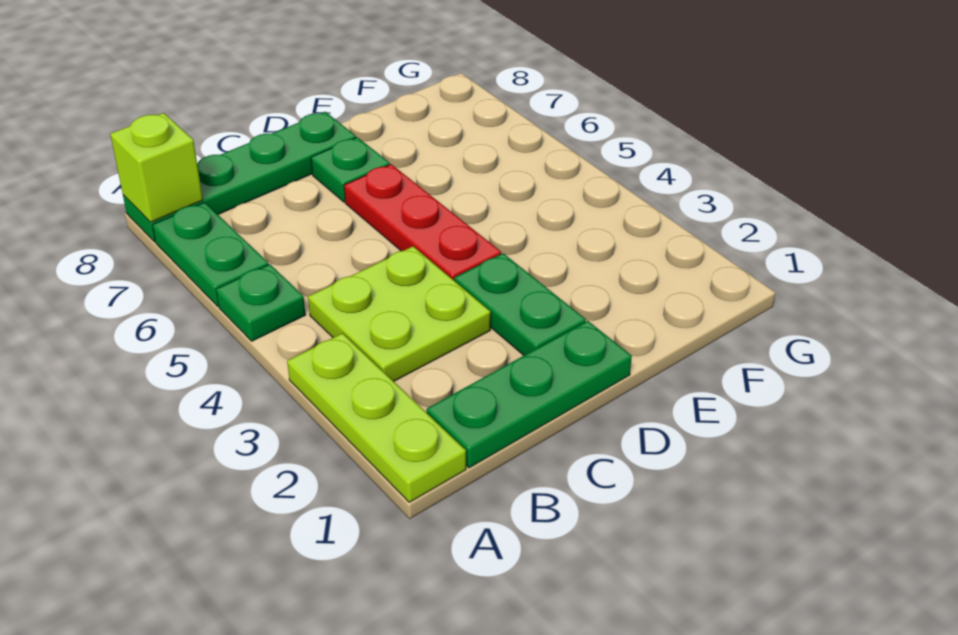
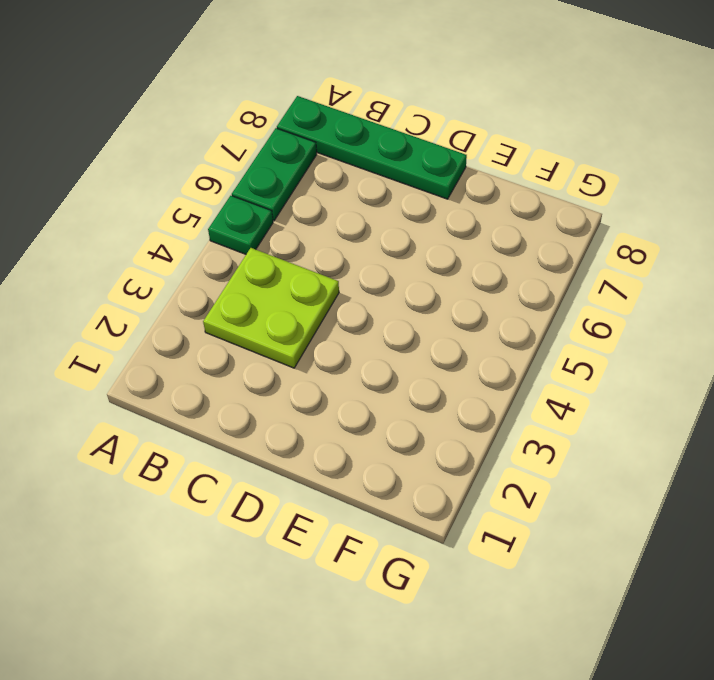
none -> lime plate A1:A3 level 1
none -> green plate B1:D1 level 1

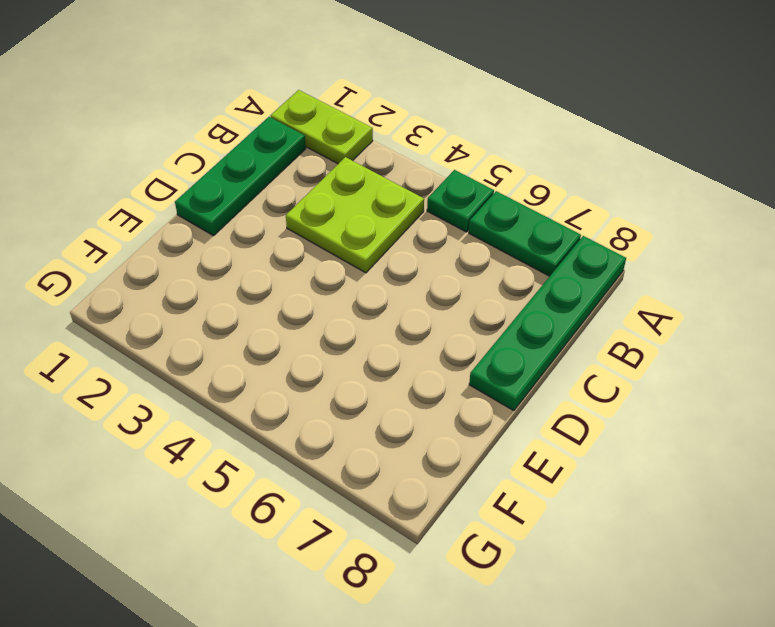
lime plate A1:A2 level 1 -> lime plate A1:A3 level 1
none -> green plate D2:D3 level 1
none -> red plate D4:D6 level 1

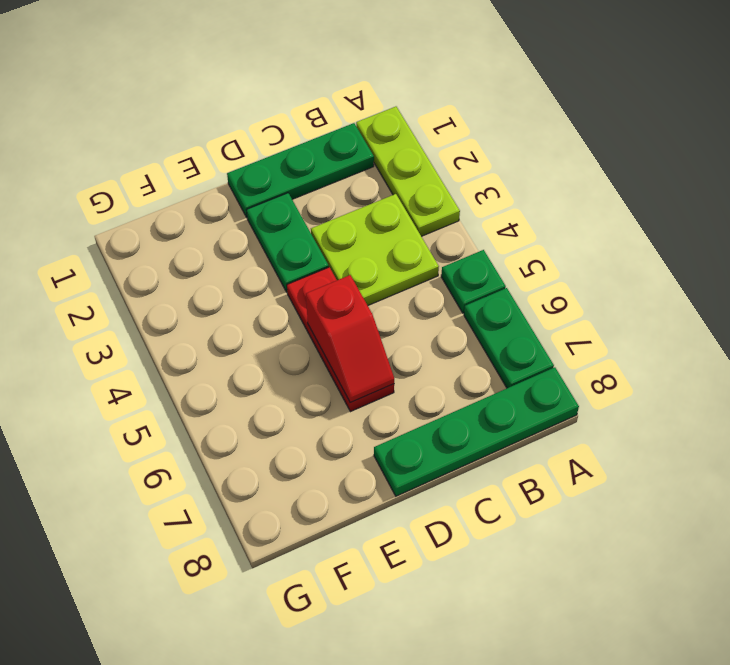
red slope D5:D6 level 2 top 5 -> none
none -> green plate D7 level 1
none -> lime brick A8 level 2

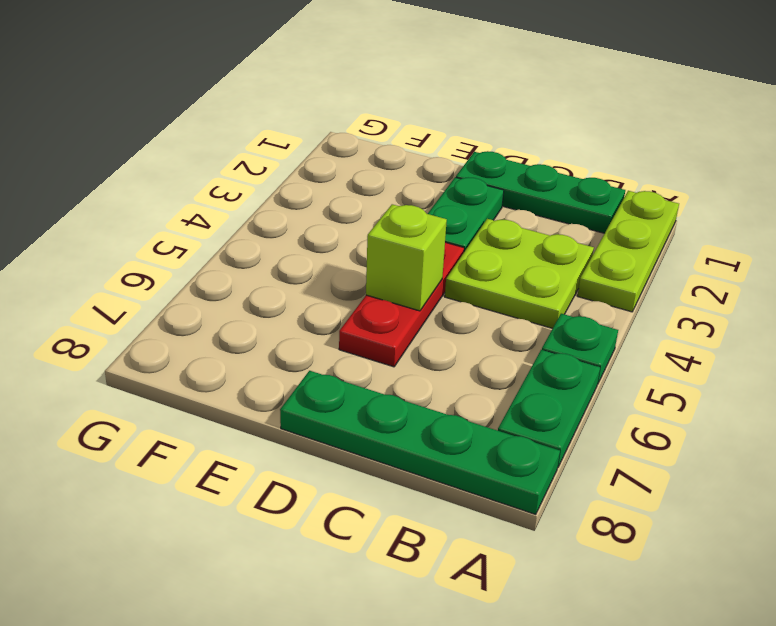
lime brick D5 level 2 -> lime brick A8 level 2
none -> green plate D7 level 1

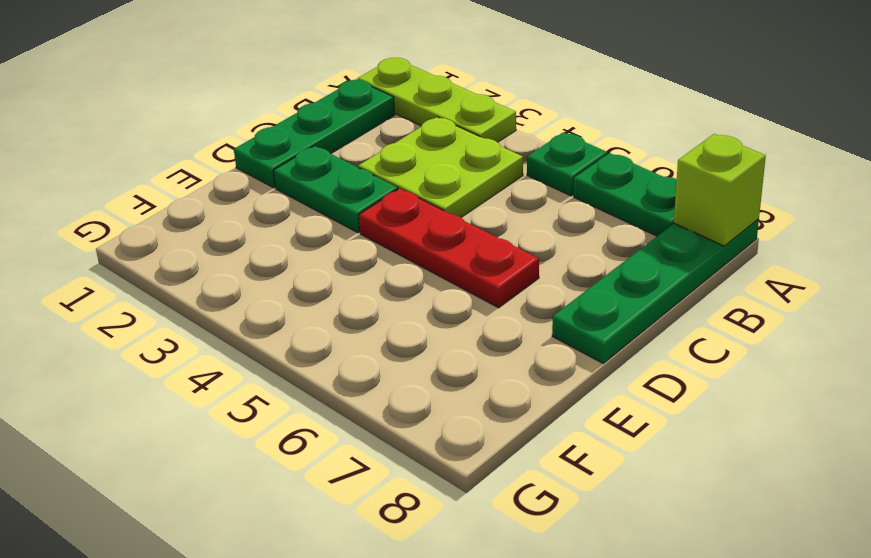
none -> green plate D7 level 1

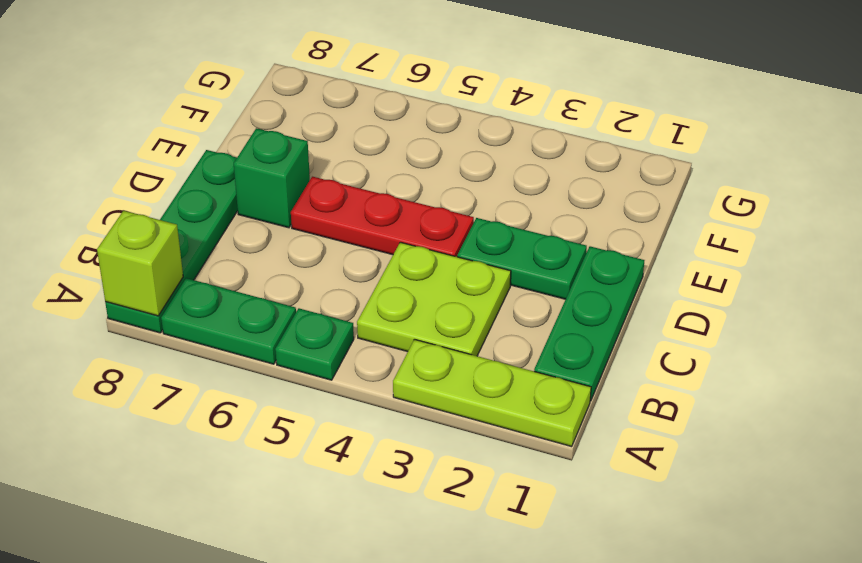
green brick D7 level 1 -> green plate D7 level 1

